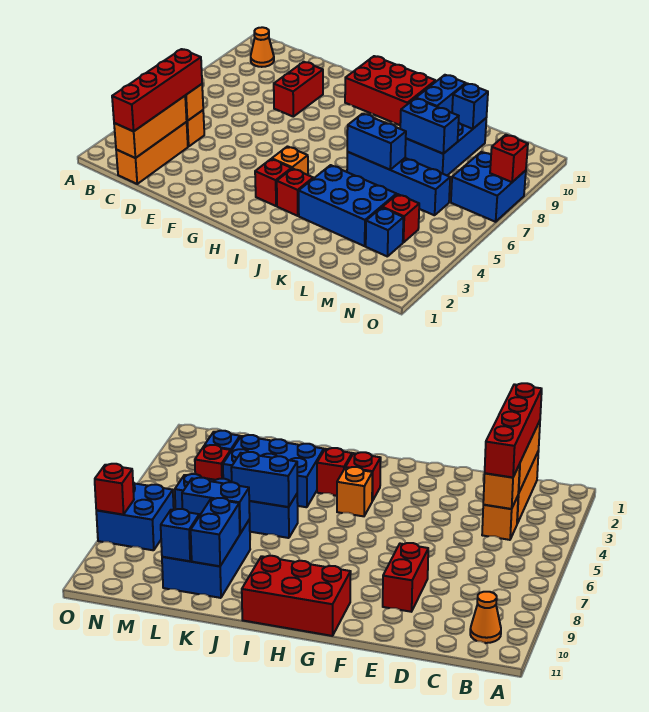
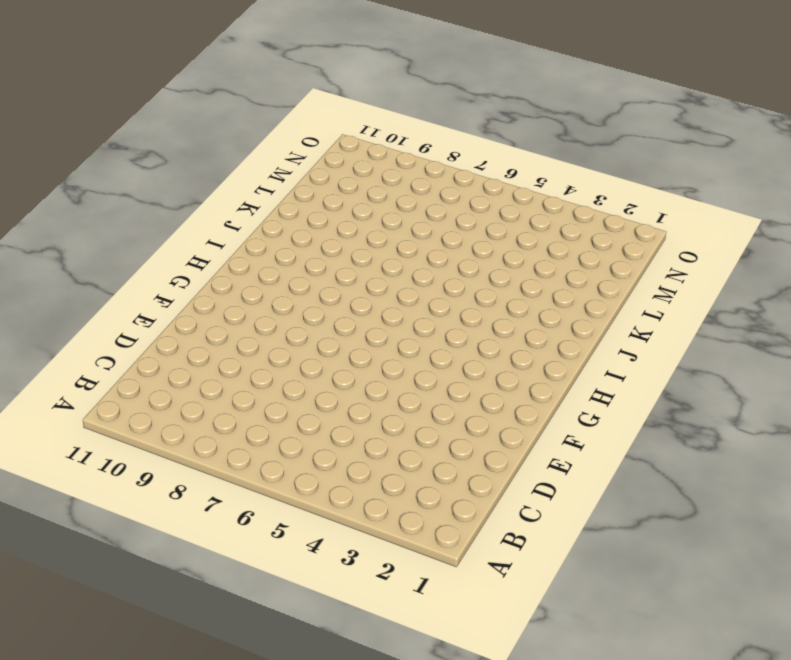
none -> orange cone B10 level 1
none -> orange brick C1:C3 level 1
none -> orange brick C4 level 1

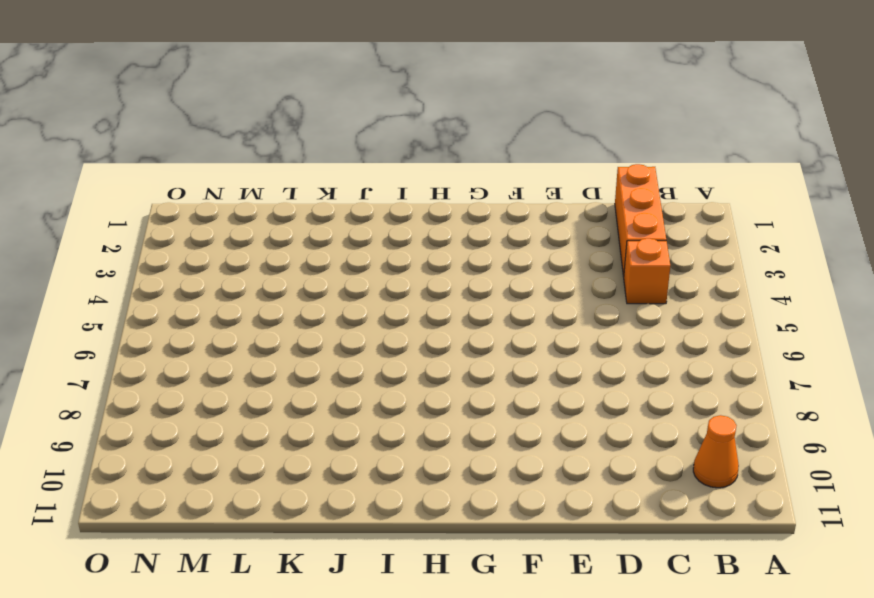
none -> red brick E8:E9 level 1
none -> red brick G10:I11 level 1
none -> red brick H3 level 1

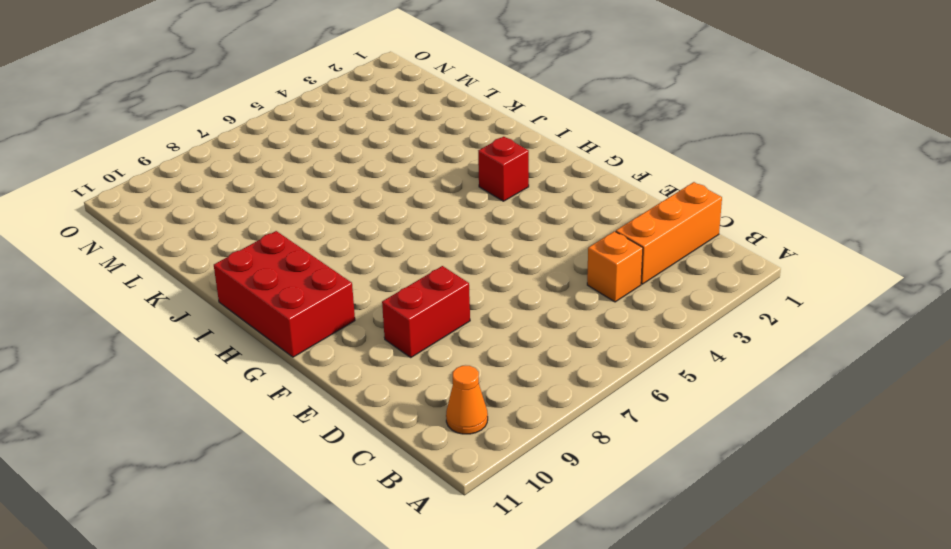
none -> orange brick H4 level 1
none -> red brick I3 level 1
none -> blue brick J3:L4 level 1

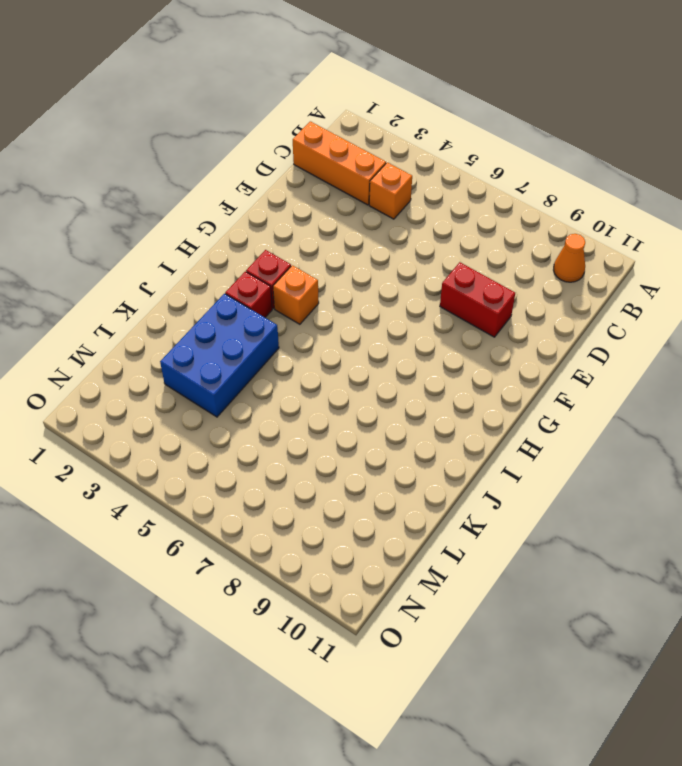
none -> red brick G10:I11 level 1
none -> blue brick J6:M6 level 1
none -> blue brick K8:L10 level 1

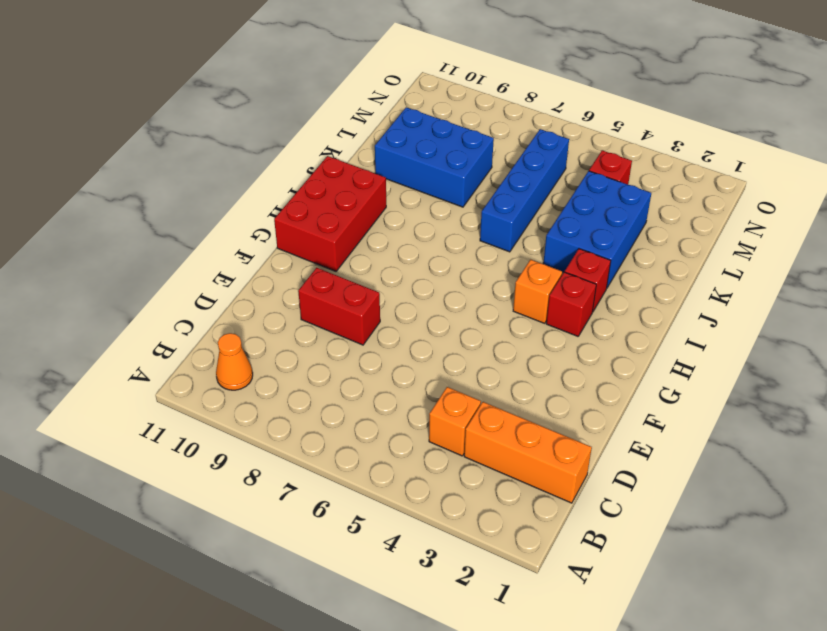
none -> blue brick M3 level 1
none -> blue brick N7:O8 level 1
none -> orange brick C1:C3 level 2

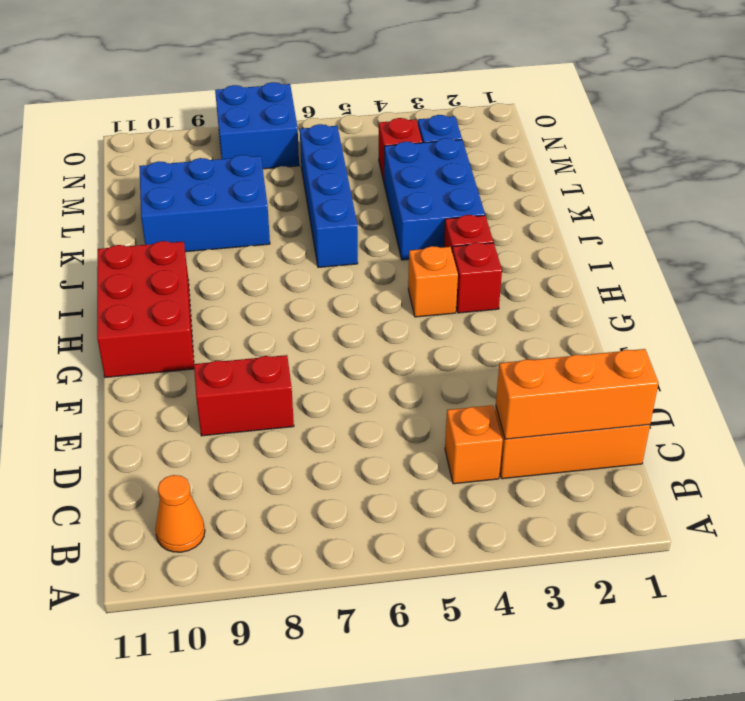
none -> orange brick C4 level 2
none -> blue brick J6:K6 level 2
none -> blue brick K8:L8 level 2

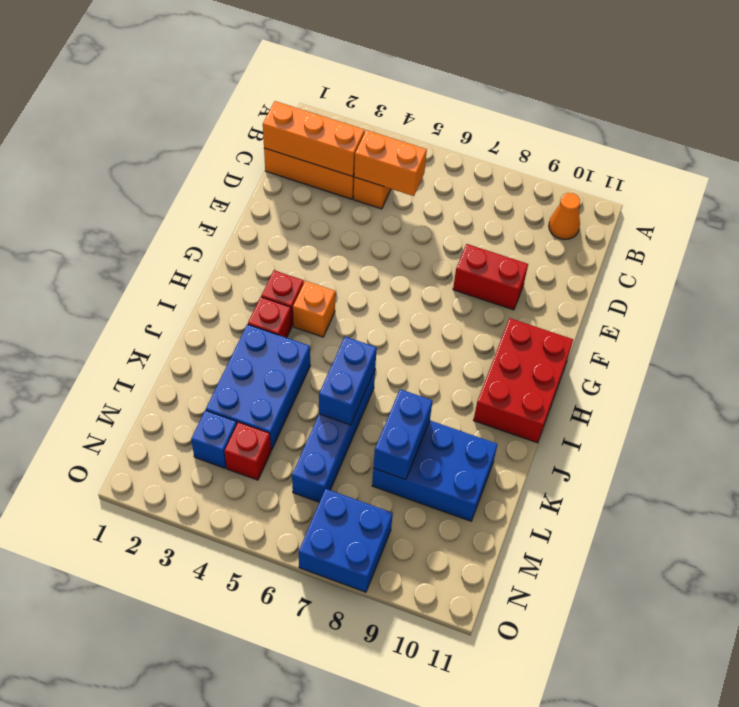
orange brick C4:C5 level 2 -> orange brick C4 level 2
none -> blue brick K9:K10 level 2
none -> blue brick L10 level 2
none -> red brick O8 level 2

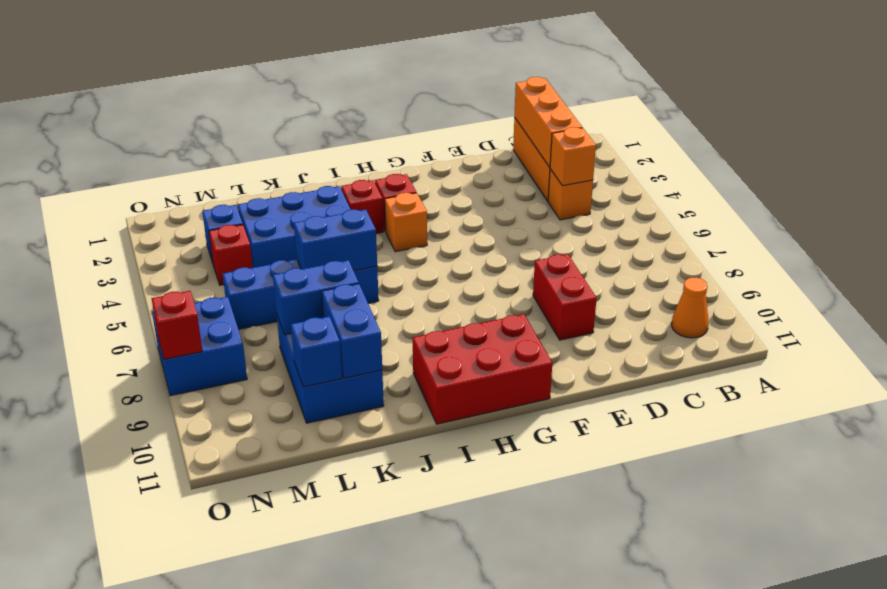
none -> red brick C1:C4 level 3

